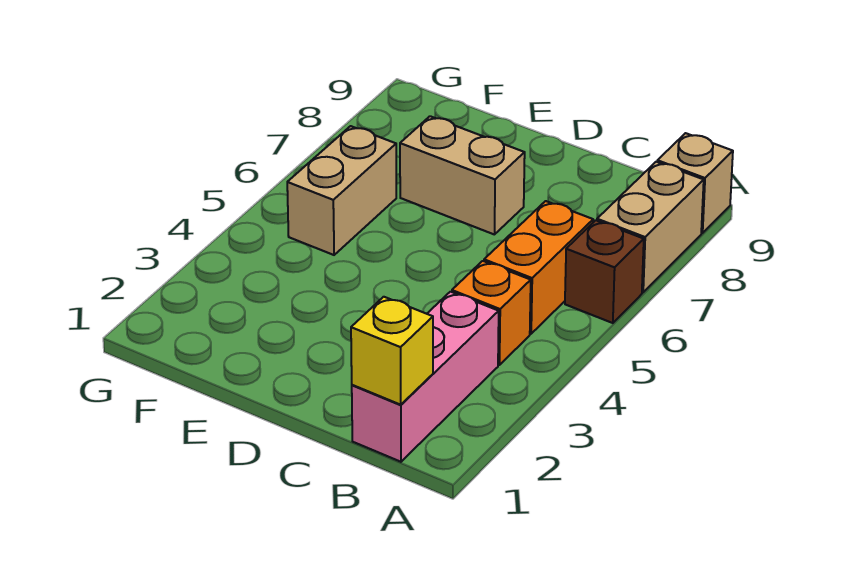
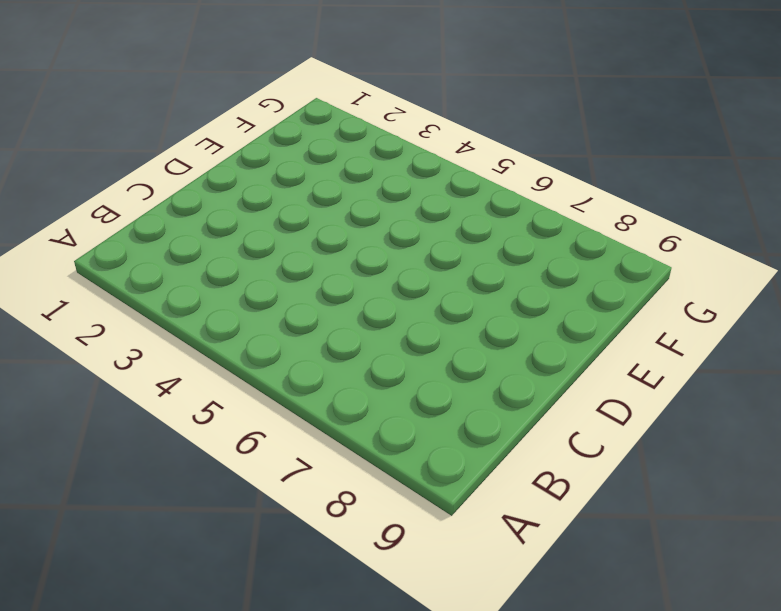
none -> brown brick A6 level 1
none -> tan brick A7:A8 level 1

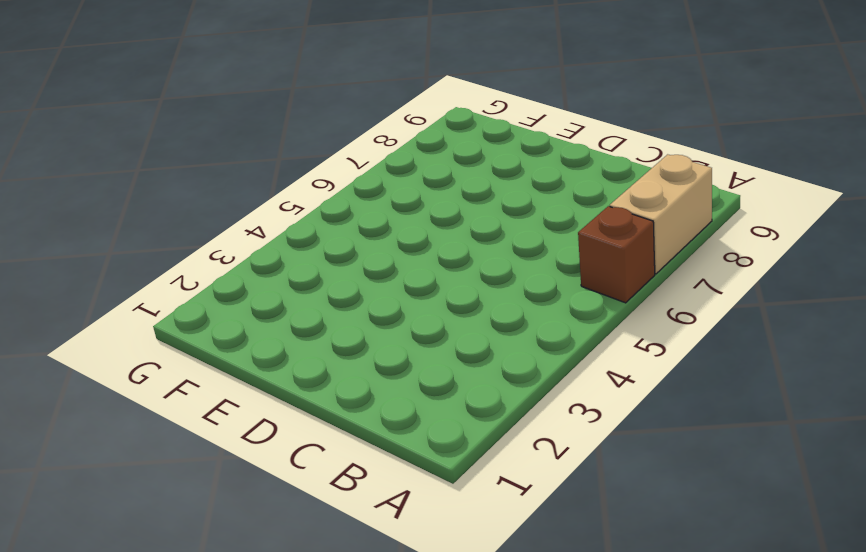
none -> tan brick A9 level 1
none -> pink brick B1:B3 level 1

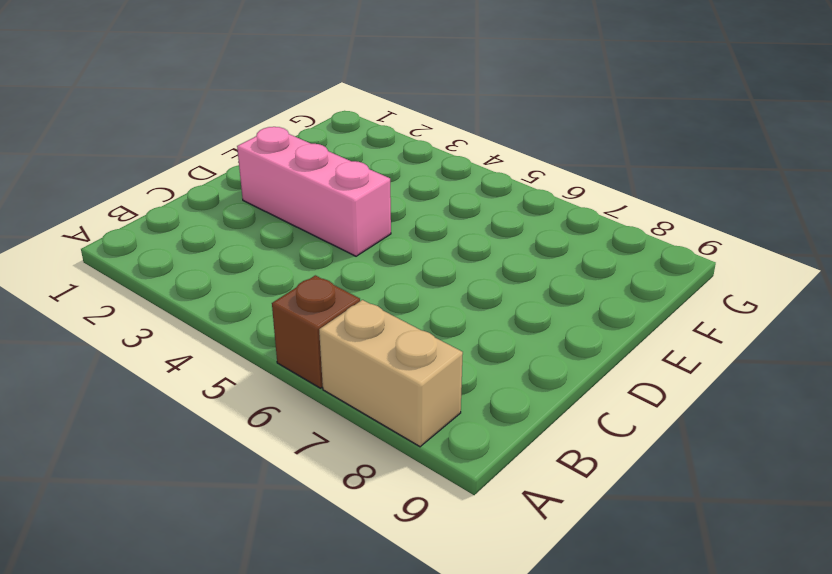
pink brick D2:D4 level 1 -> pink brick B1:B3 level 1
none -> tan brick A9 level 1
none -> orange brick B4 level 1

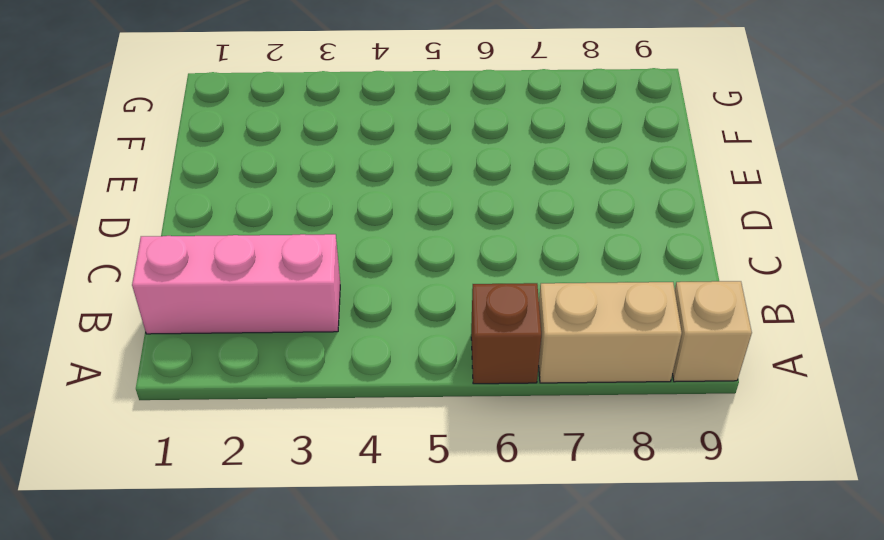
none -> orange brick B4 level 1
none -> orange brick B5:B6 level 1

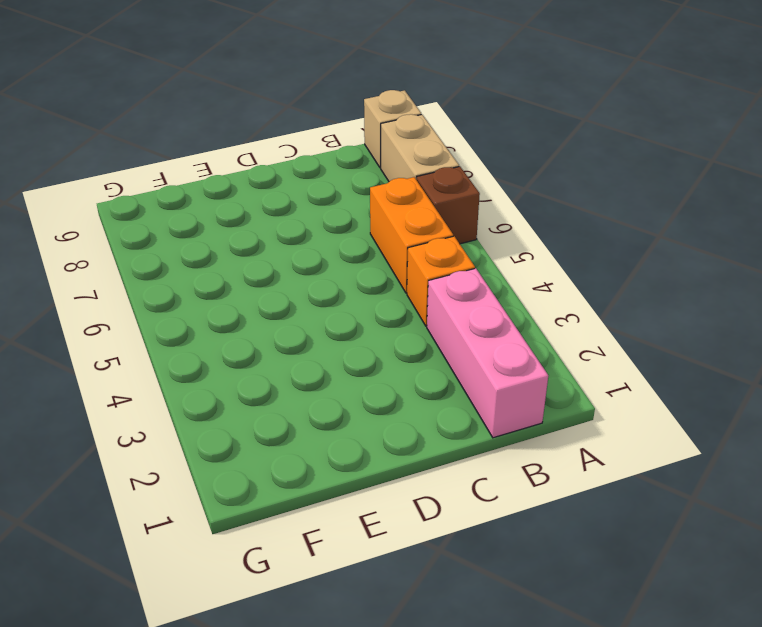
none -> tan brick D7:E7 level 1
none -> tan brick F5:F6 level 1

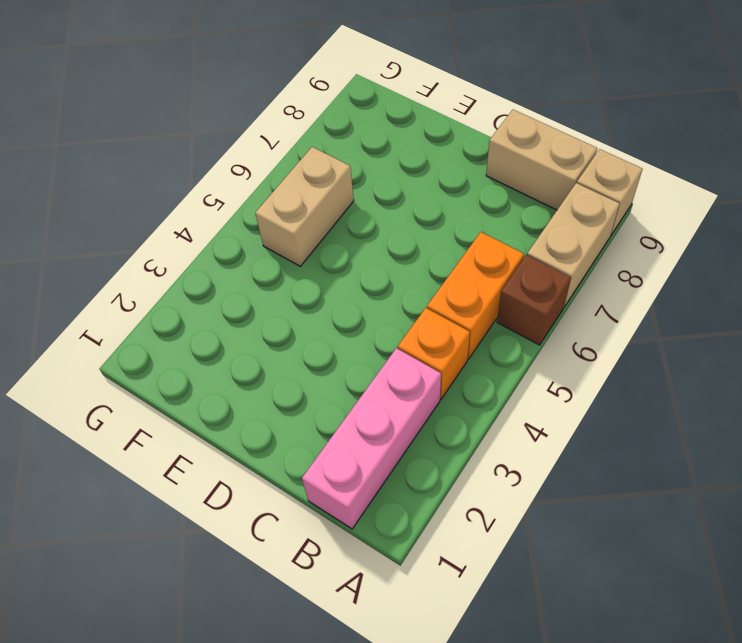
tan brick B9:C9 level 1 -> tan brick D7:E7 level 1
none -> yellow brick B1 level 2

